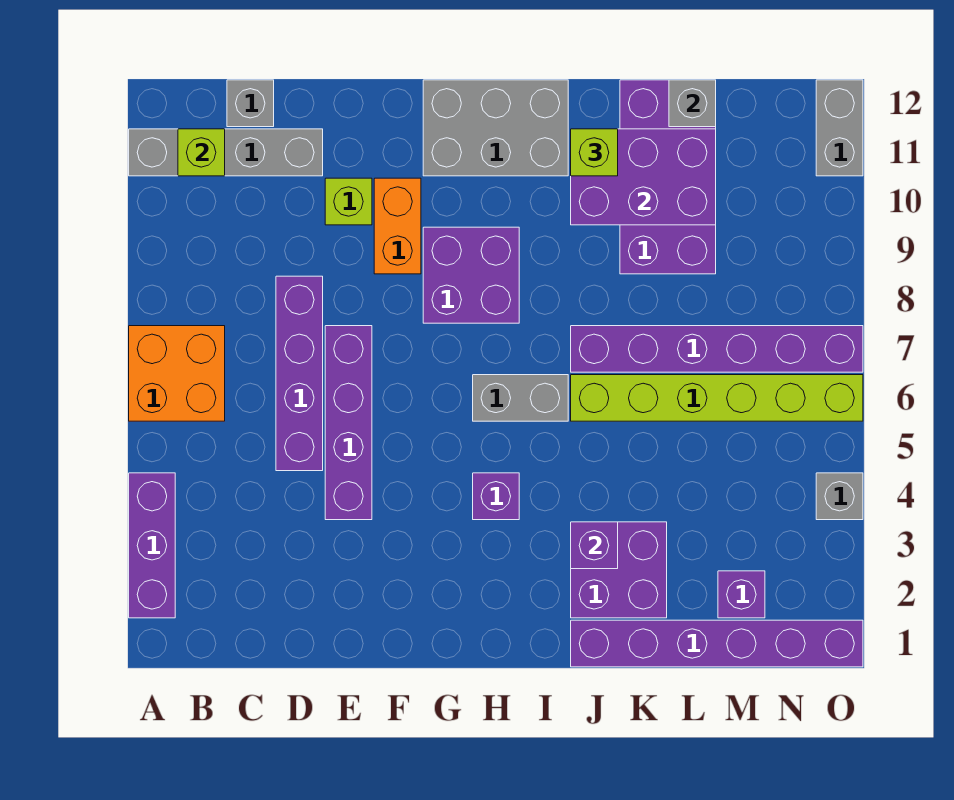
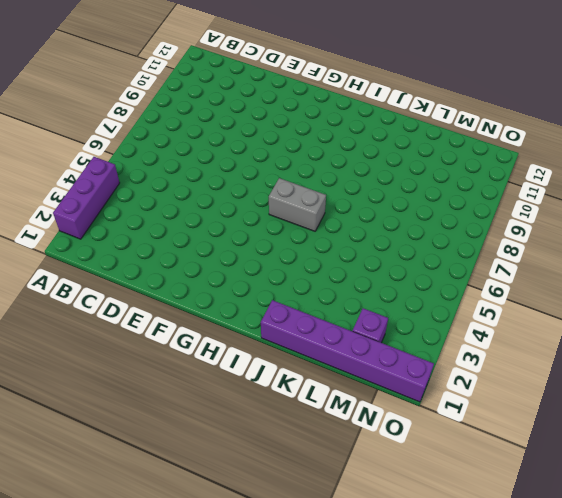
none -> orange brick A6:B7 level 1
none -> grey brick A11:D11 level 1
none -> grey brick C12 level 1

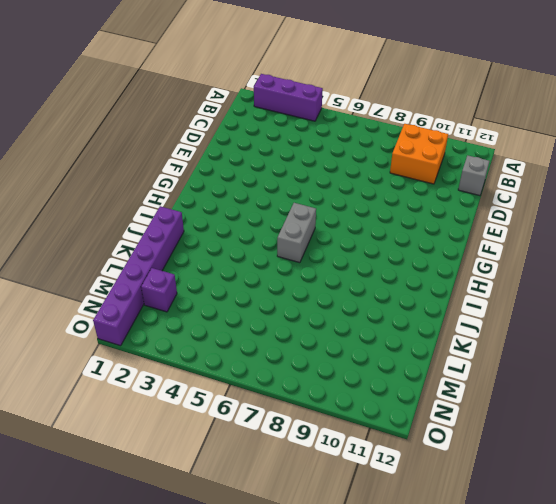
orange brick B9:C10 level 1 -> orange brick A6:B7 level 1
none -> grey brick A11:D11 level 1
none -> purple brick D5:D8 level 1
none -> purple brick E4:E7 level 1

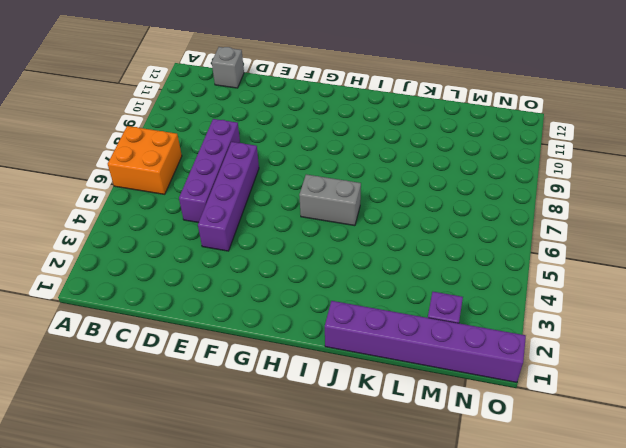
none -> purple brick A2:A4 level 1
none -> grey brick A11:D11 level 1
none -> lime brick E10 level 1

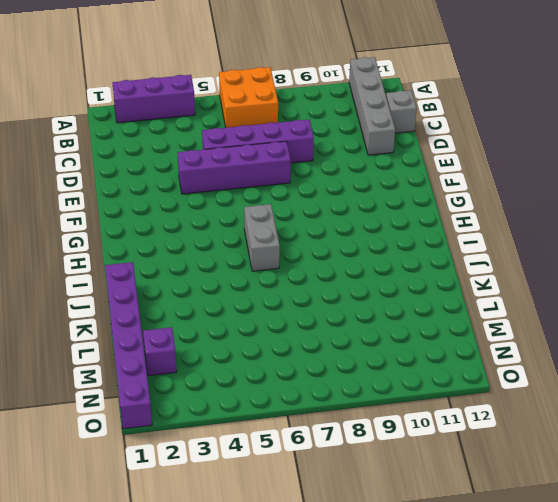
none -> lime brick E10 level 1
none -> orange brick F9:F10 level 1
none -> purple brick G8:H9 level 1

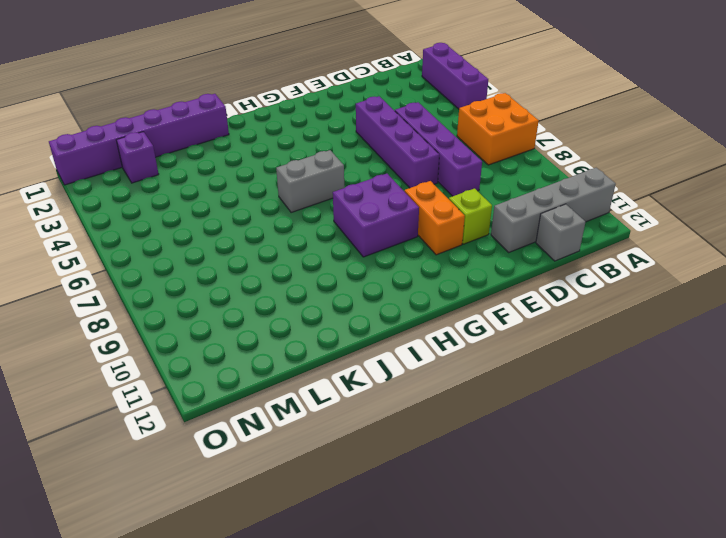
none -> grey brick G11:I12 level 1
none -> purple brick H4 level 1
none -> purple brick J2:K3 level 1

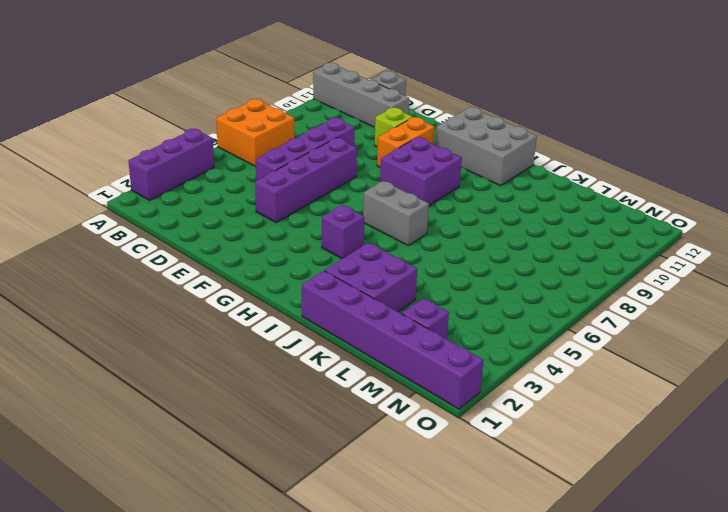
none -> lime brick J6:O6 level 1
none -> purple brick J7:O7 level 1
none -> purple brick K9:L12 level 1

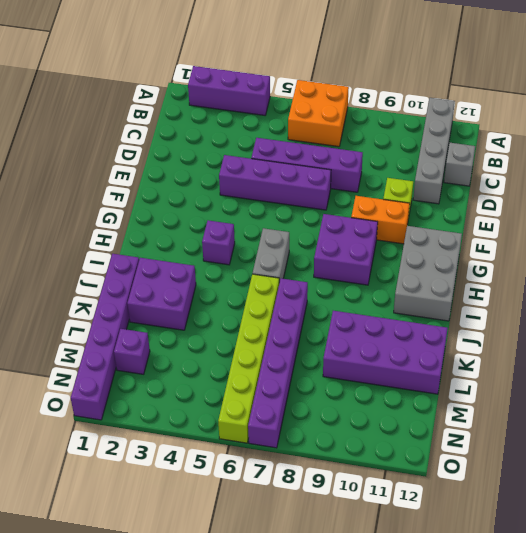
none -> grey brick O4 level 1
none -> grey brick O11:O12 level 1
none -> lime brick B11 level 2

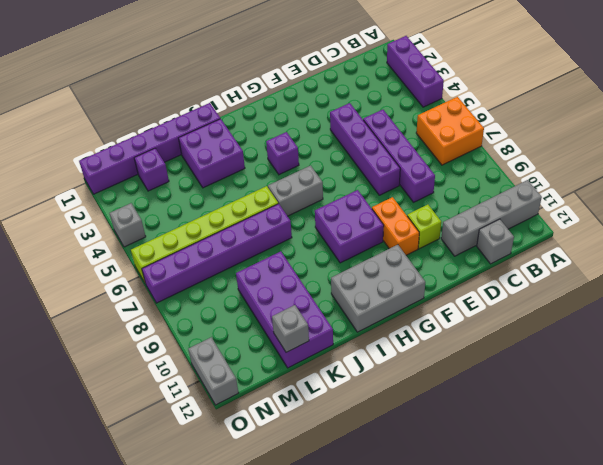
none -> lime brick B11 level 2
none -> purple brick J3 level 2
none -> purple brick J10:L11 level 2

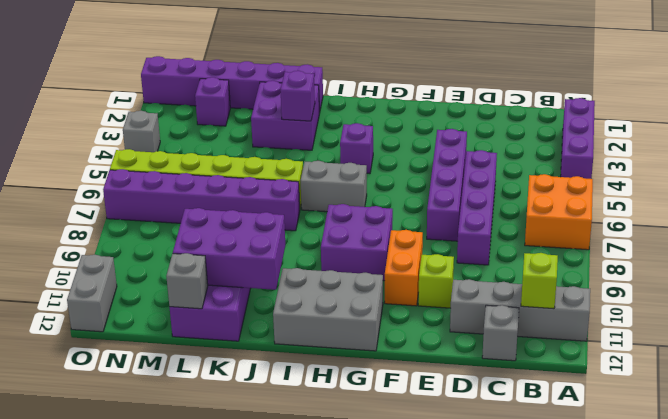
none -> lime brick J11 level 3

